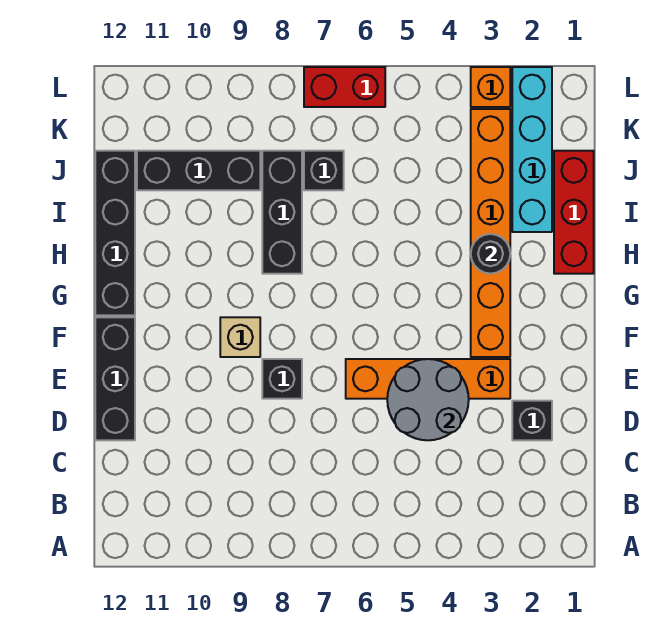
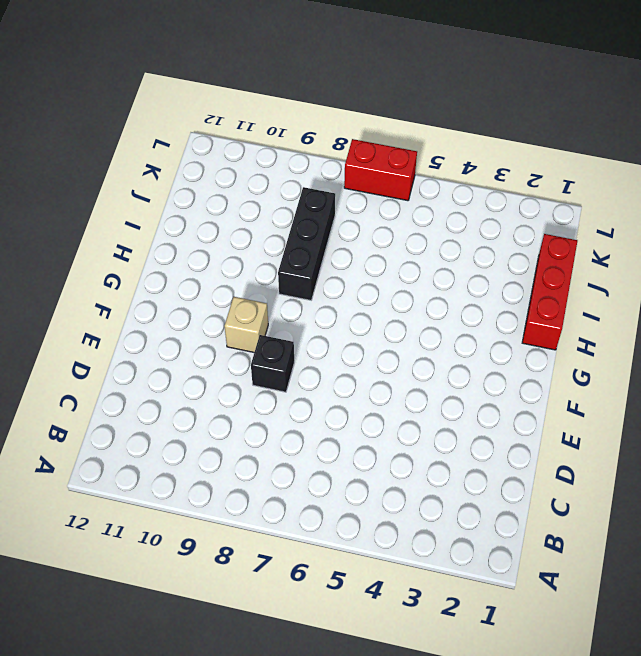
none -> black brick D2 level 1
none -> black brick D12:F12 level 1
none -> orange brick E3:E6 level 1

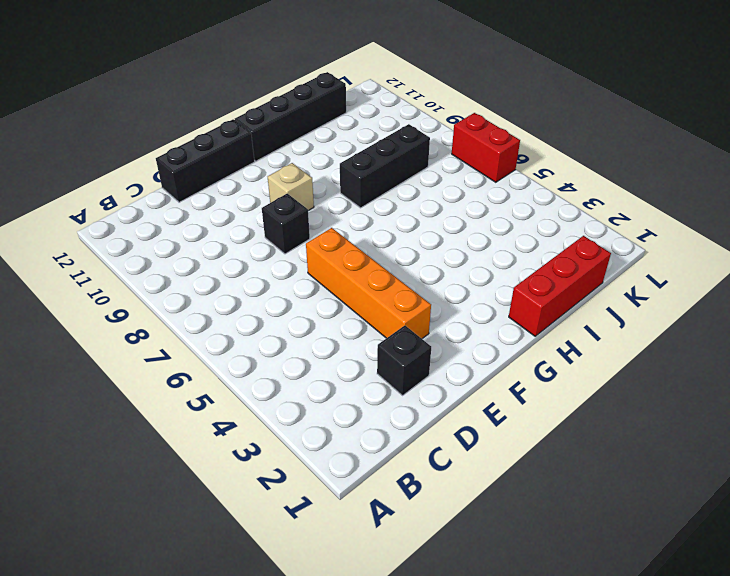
none -> orange brick F3:K3 level 1
none -> cyan brick I2:L2 level 1
none -> black brick J7 level 1

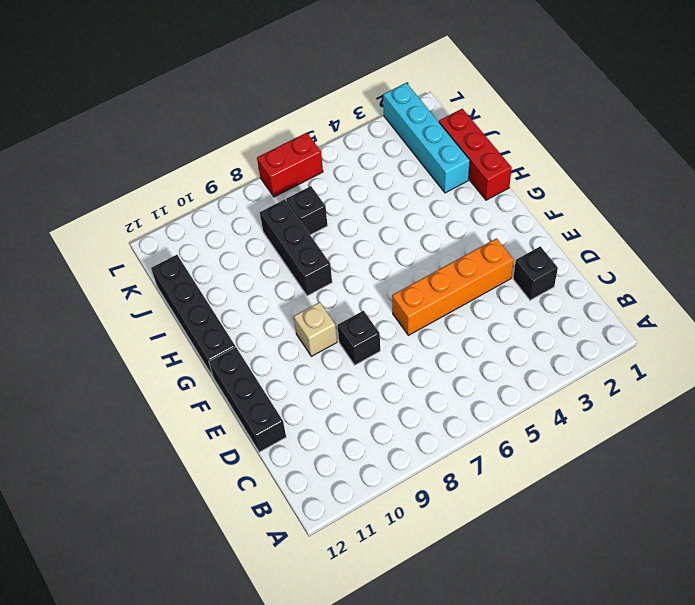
none -> orange brick F3:K3 level 1
none -> black brick J9:J11 level 1
none -> orange brick L3 level 1

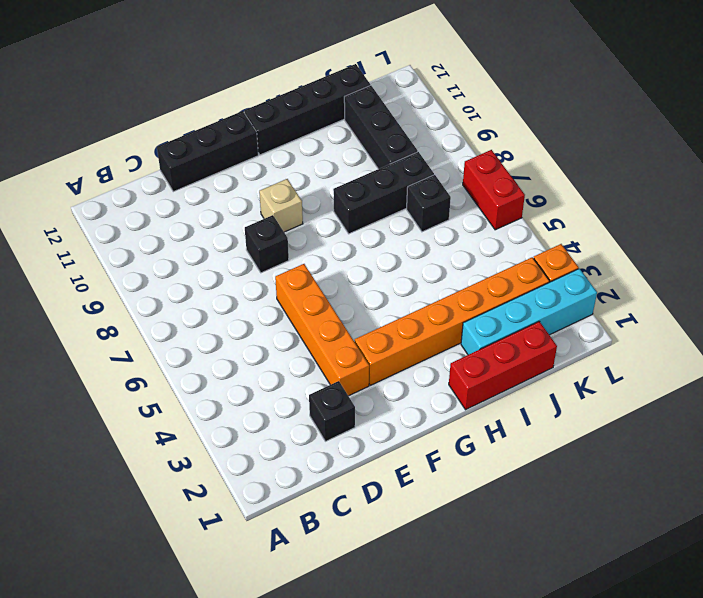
none -> grey round brick D4:E5 level 2
none -> black round brick H3 level 2

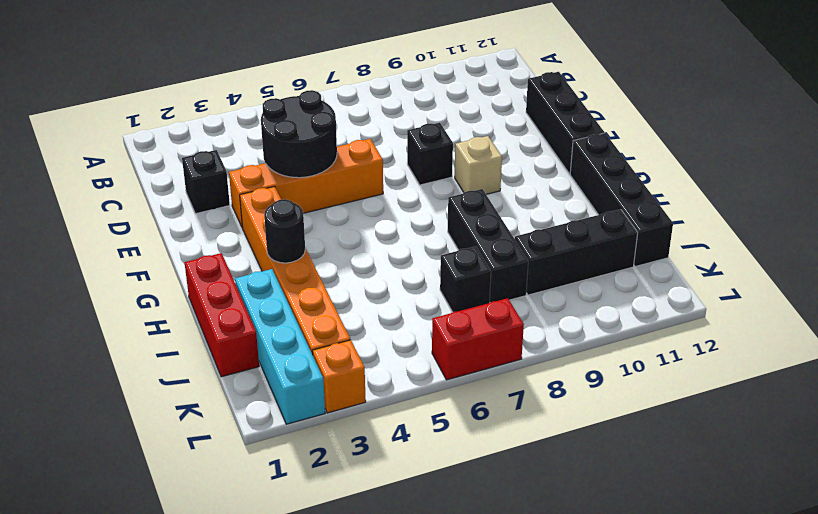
black round brick D4:E5 level 2 -> grey round brick D4:E5 level 2

